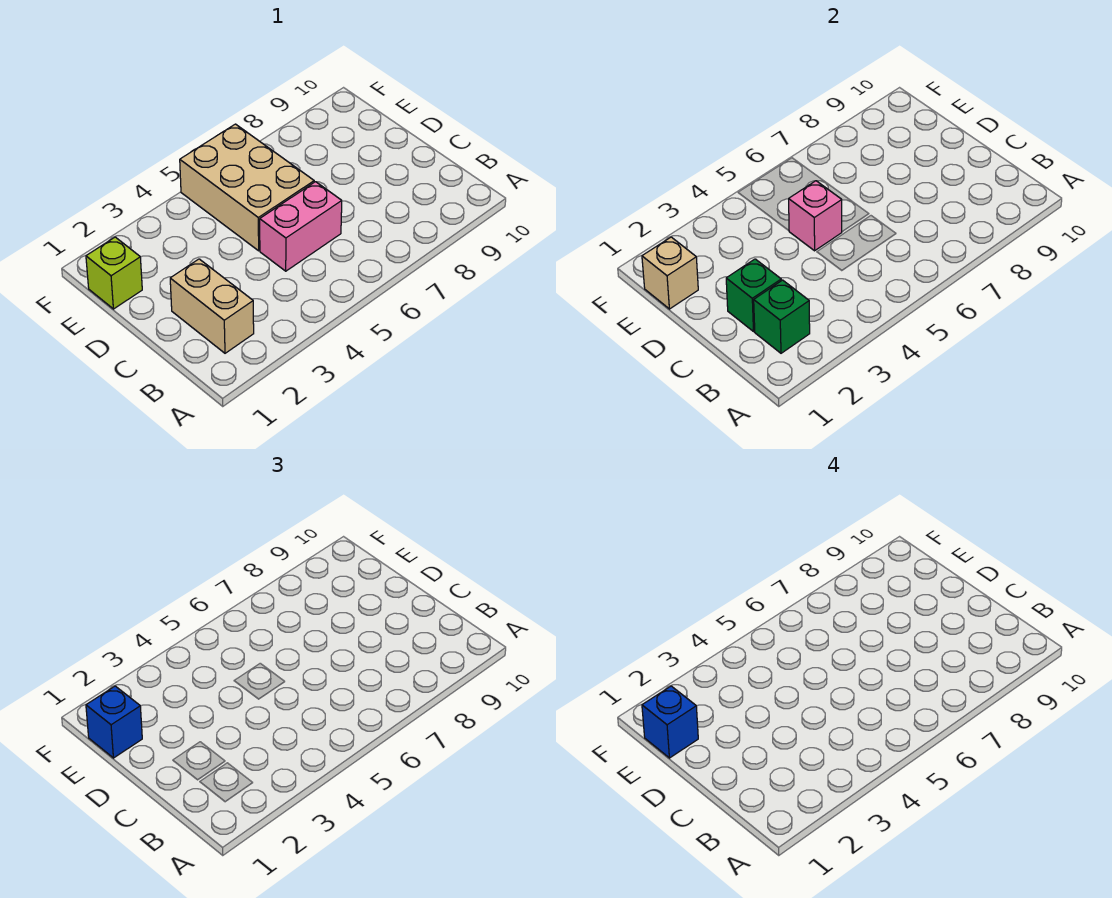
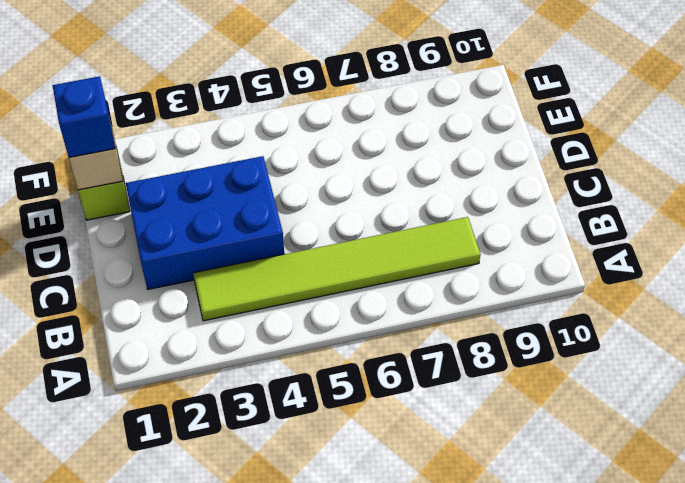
lime tile B3:B8 level 1 -> none
blue brick C2:D4 level 1 -> tan brick B2:C2 level 1
none -> pink brick C5:C6 level 1
none -> tan brick D5:F6 level 1

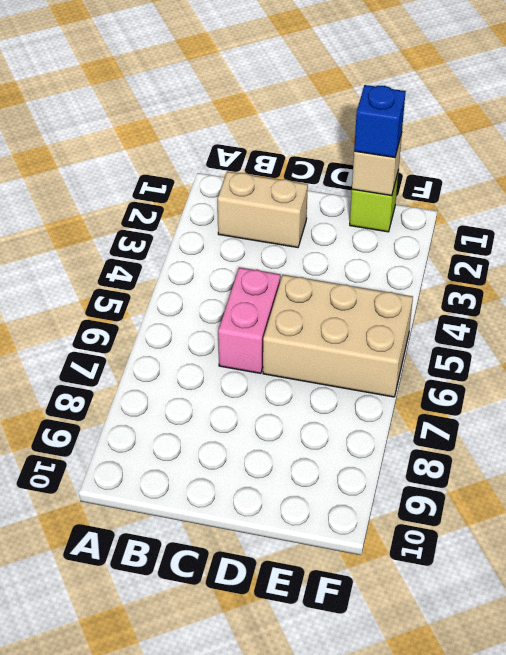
none -> green brick B2 level 2
none -> green brick C2 level 2

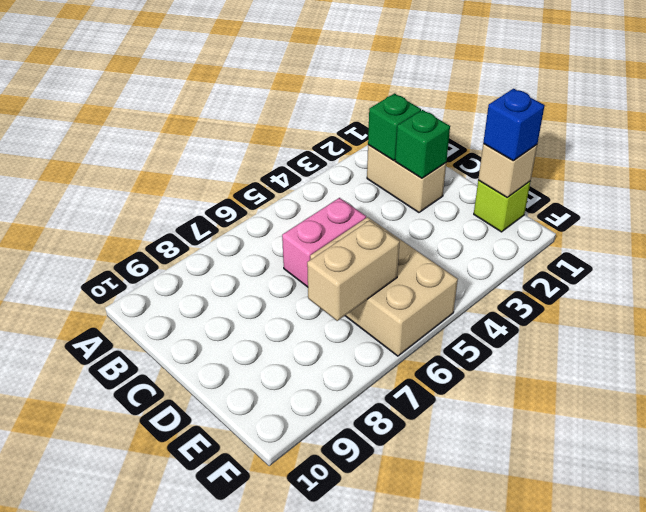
tan brick E6:E7 level 2 -> none
none -> pink brick D5 level 2
none -> blue brick E1 level 4

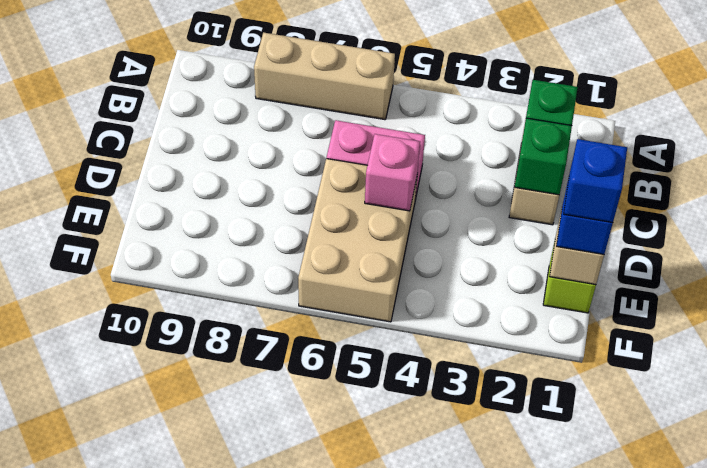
tan brick A6:A8 level 1 -> none

